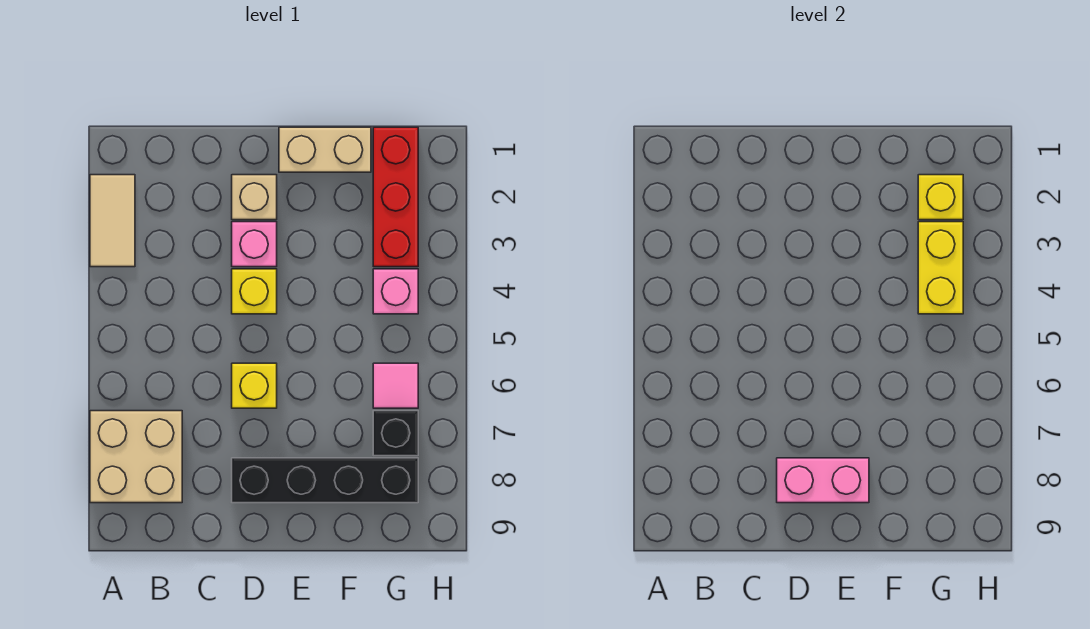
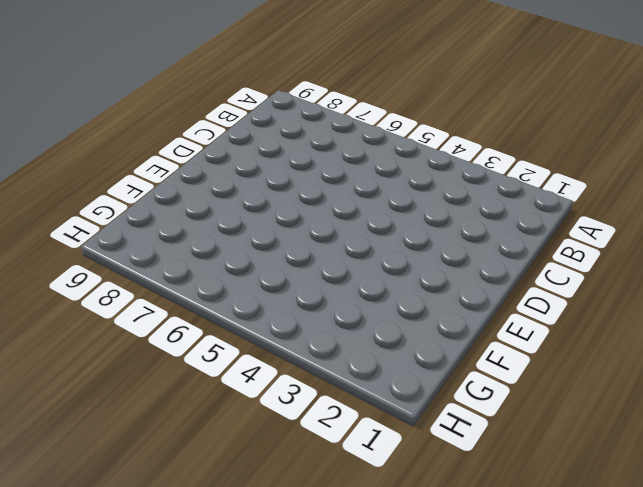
none -> tan tile A2:A3 level 1
none -> tan brick A7:B8 level 1
none -> tan brick D2 level 1

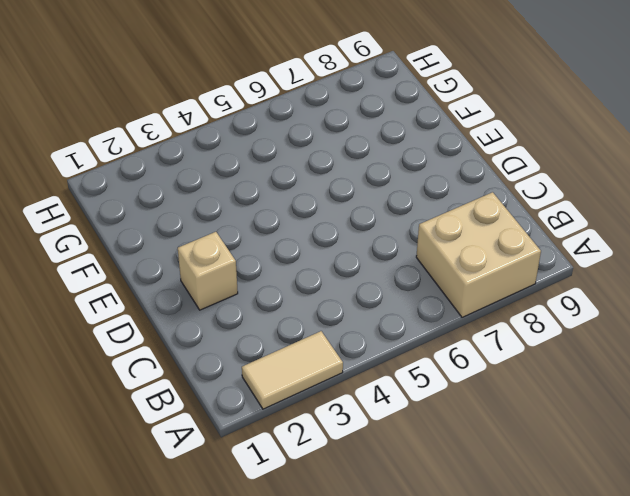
none -> pink brick D3 level 1
none -> yellow brick D4 level 1
none -> yellow brick D6 level 1

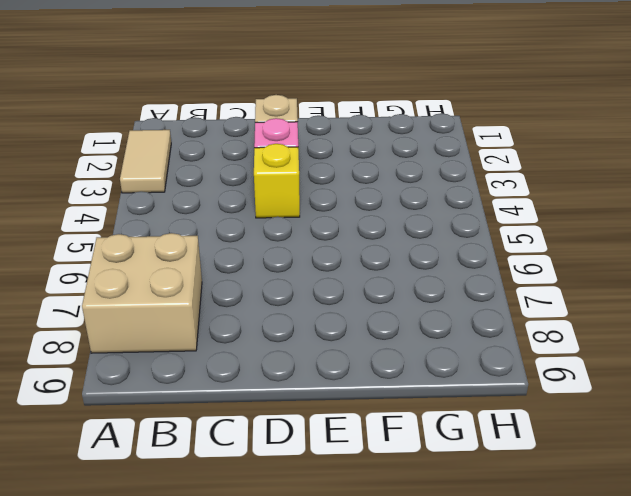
none -> yellow brick D6 level 1
none -> black brick D8:G8 level 1
none -> tan brick E1:F1 level 1

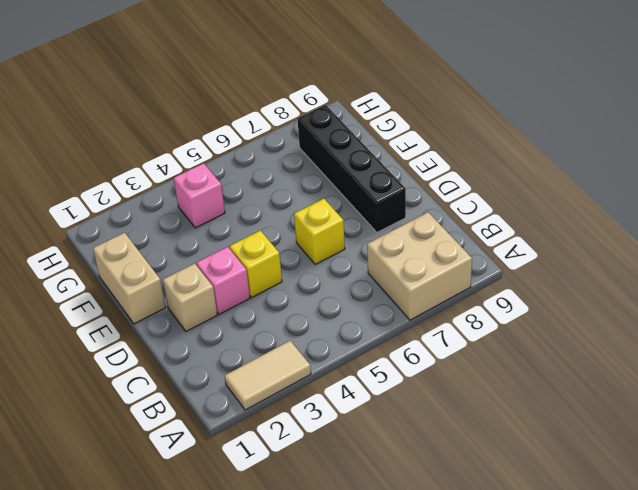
none -> red brick G1:G3 level 1
none -> pink tile G6 level 1
none -> black brick G7 level 1

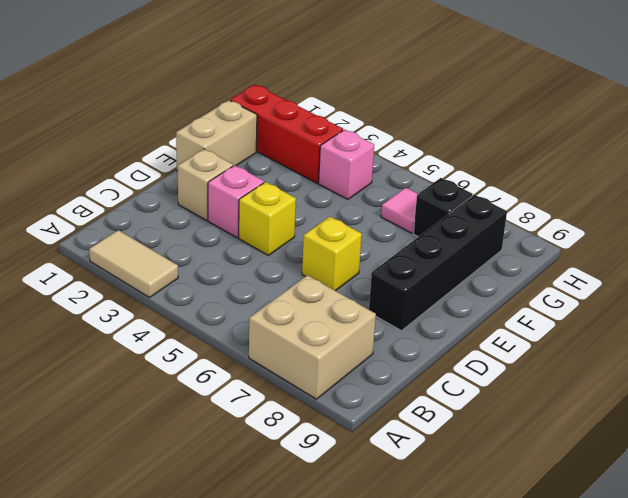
none -> pink brick D8:E8 level 2
none -> yellow brick G2 level 2
none -> yellow brick G3:G4 level 2

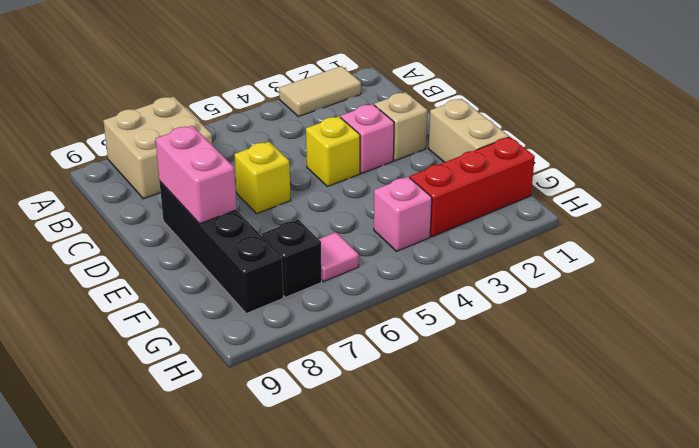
none -> yellow brick G2 level 2
none -> yellow brick G3:G4 level 2

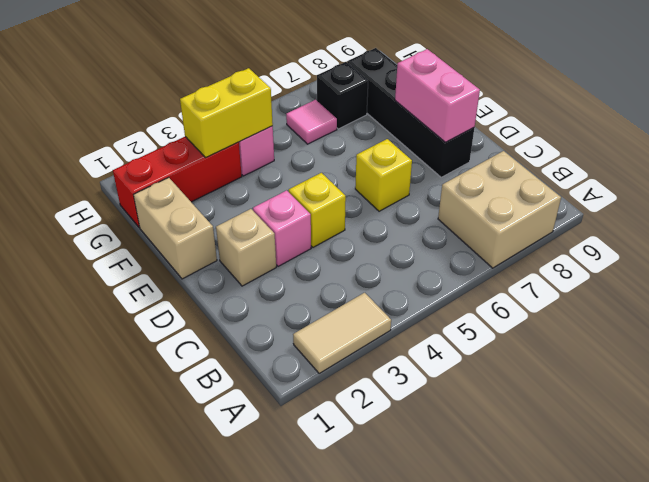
none -> yellow brick G2 level 2

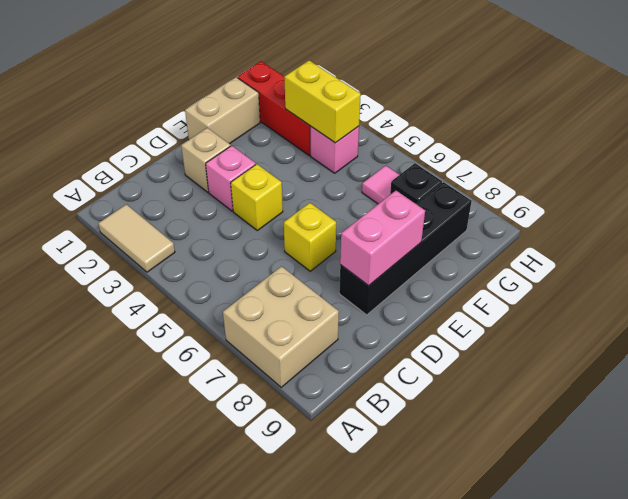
none -> yellow brick G2 level 2

